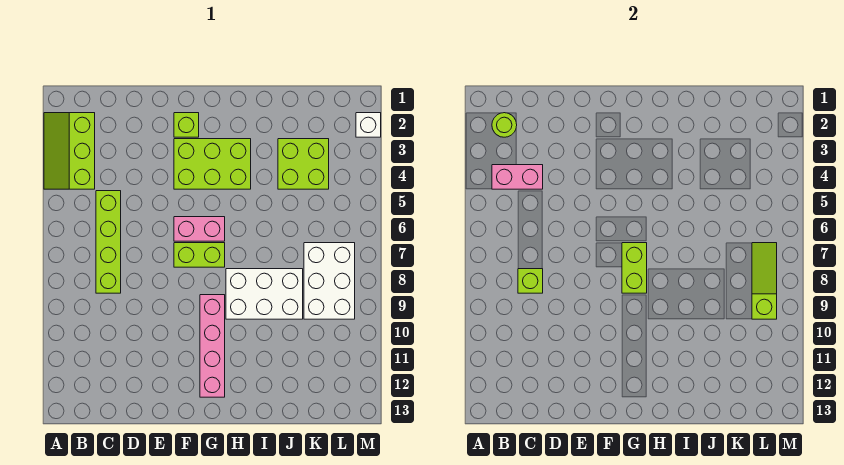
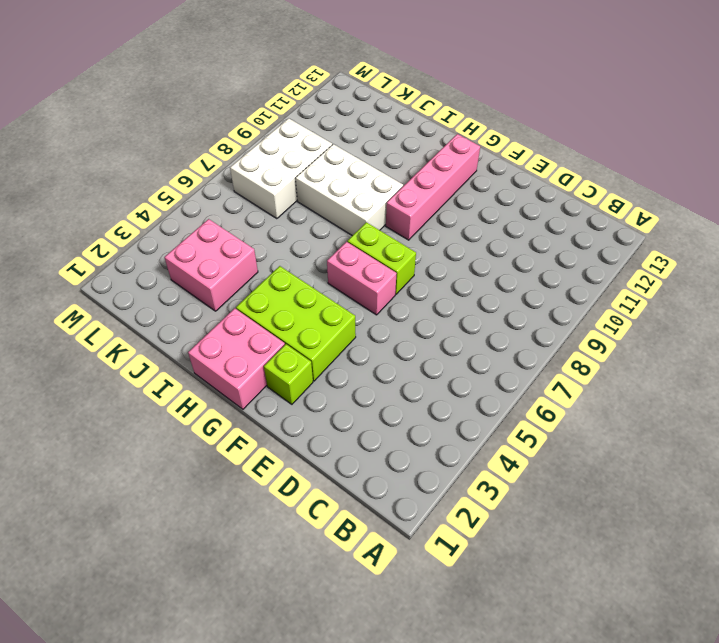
pink brick G1:H2 level 1 -> none
pink brick J3:K4 level 1 -> lime brick J3:K4 level 1
none -> lime slope A2:B4 level 1 top B
none -> lime brick C5:C8 level 1
none -> white brick M2 level 1

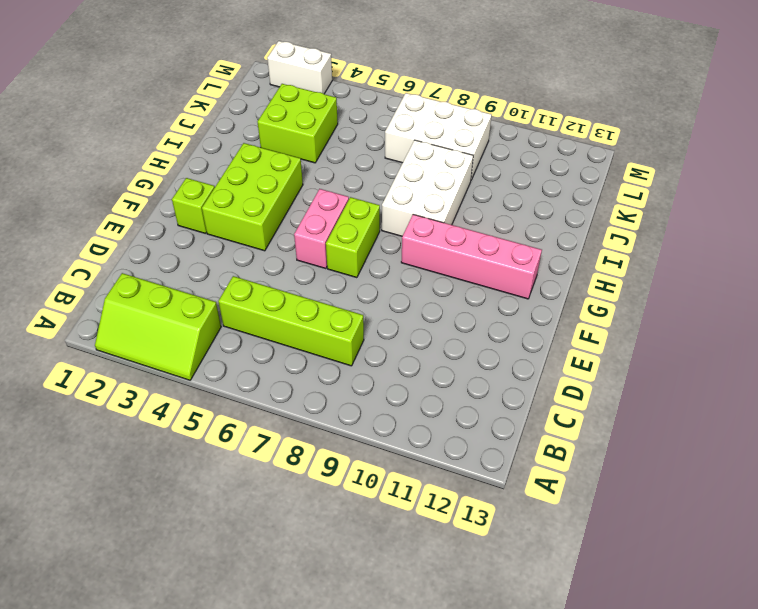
white brick M2:M3 level 1 -> white brick M2 level 1
none -> lime round brick B2 level 2
none -> pink brick B4:C4 level 2
none -> lime brick C8 level 2

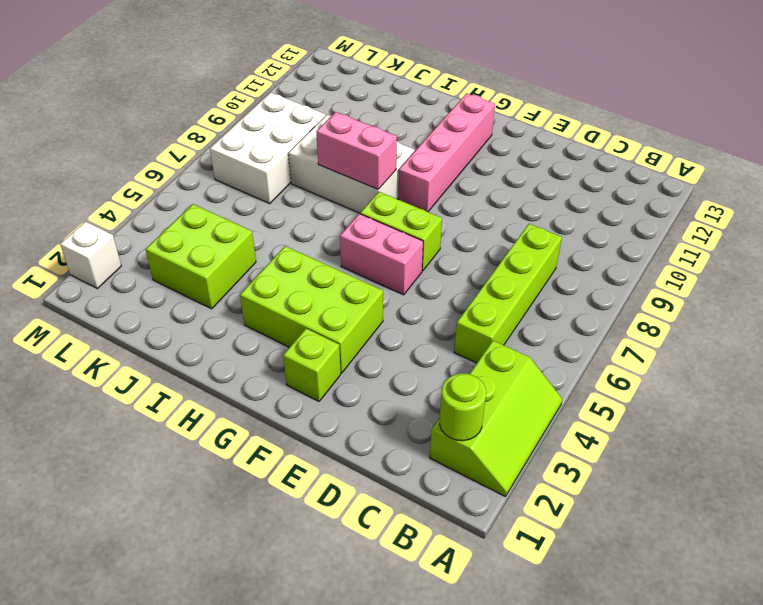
pink brick H8:I8 level 2 -> pink brick B4:C4 level 2
none -> lime brick C8 level 2
none -> lime brick G7:G8 level 2
none -> lime slope L7:L9 level 2 top 9

